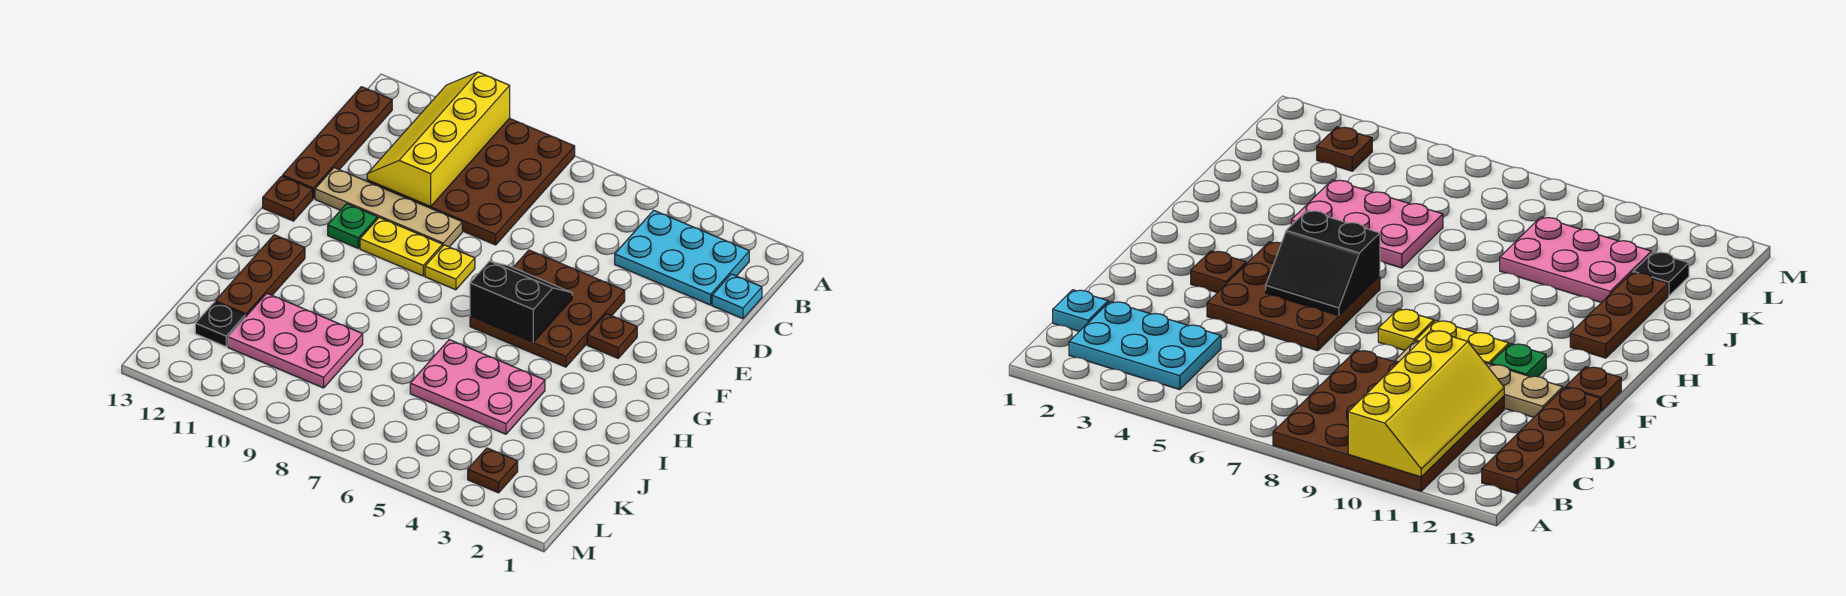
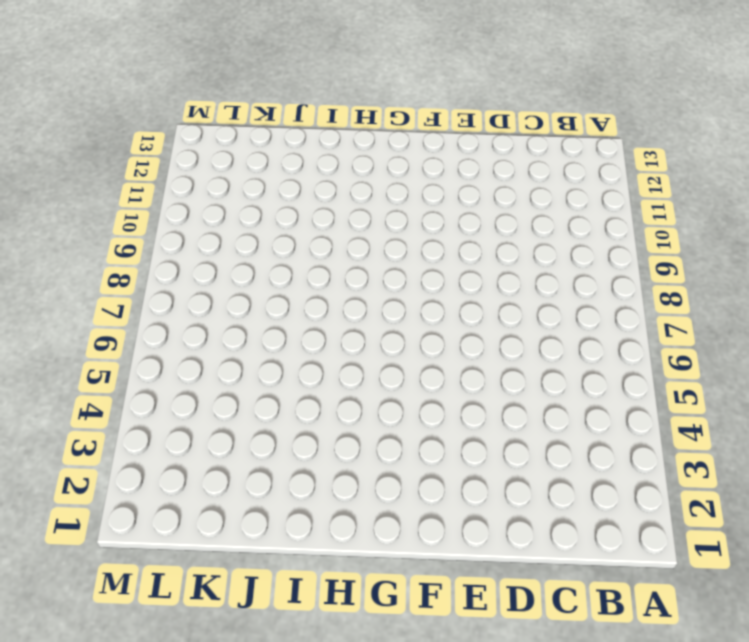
none -> brown plate A8:D11 level 1
none -> cyan plate B2:C4 level 1
none -> brown plate B13:E13 level 1

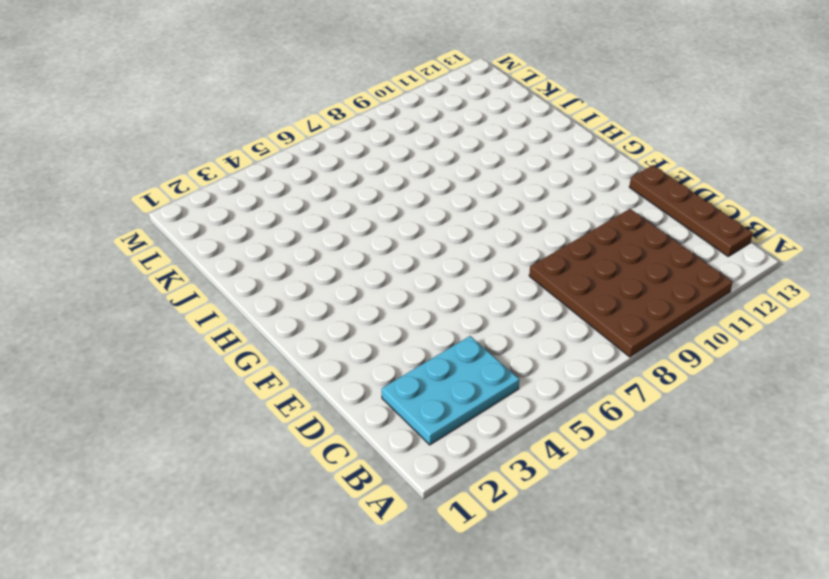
none -> cyan plate C1 level 1
none -> brown plate E4:G6 level 1
none -> tan plate E9:E12 level 1

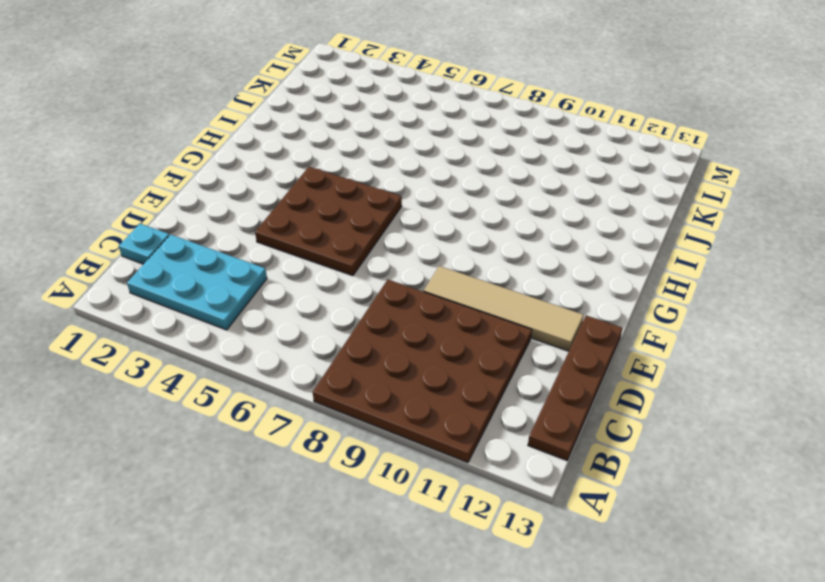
tan tile E9:E12 level 1 -> tan plate E9:E12 level 1
none -> brown plate F3 level 1
none -> yellow plate F8 level 1
none -> yellow plate F9:F10 level 1

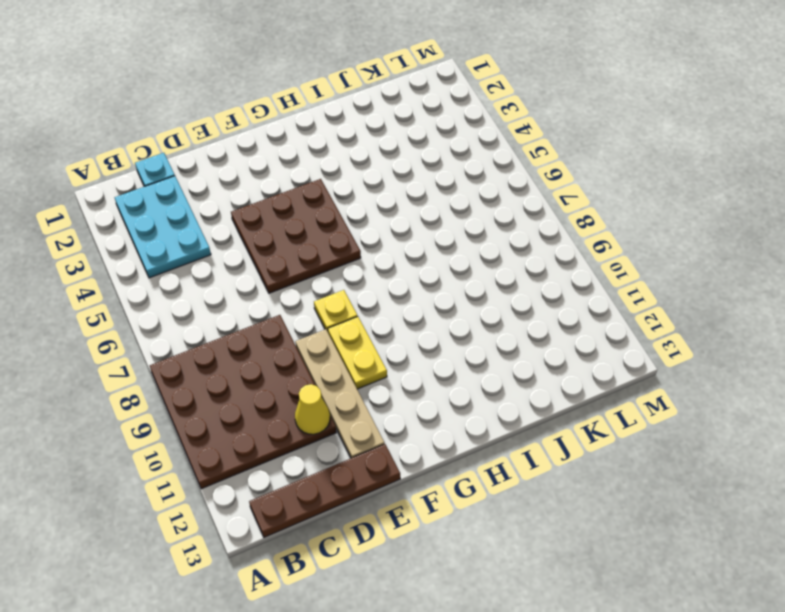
yellow cone D11 level 2 -> yellow slope A10:D11 level 2 top 10
none -> brown plate F3 level 1
none -> green plate F11 level 1
none -> brown plate F13 level 1

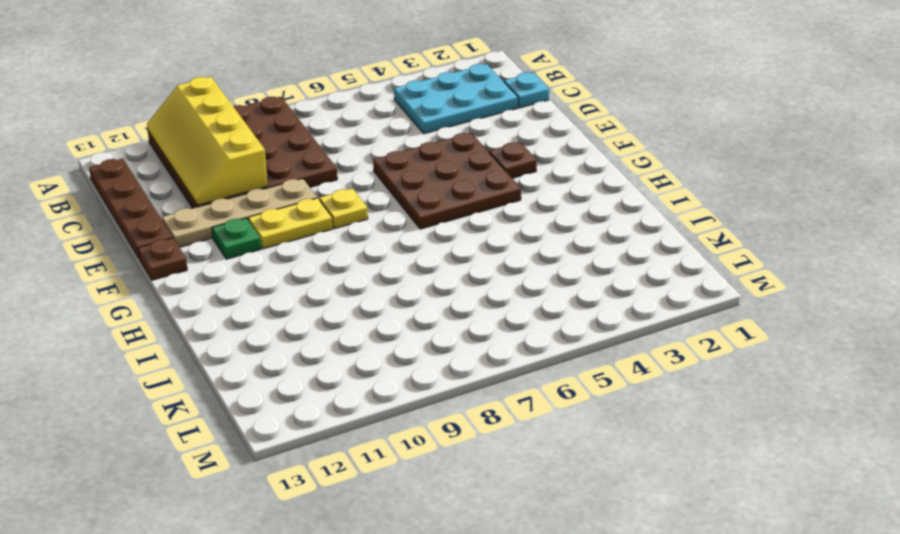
none -> brown plate H12:J12 level 1
none -> pink plate I4:J6 level 1
none -> pink plate J9:K11 level 1

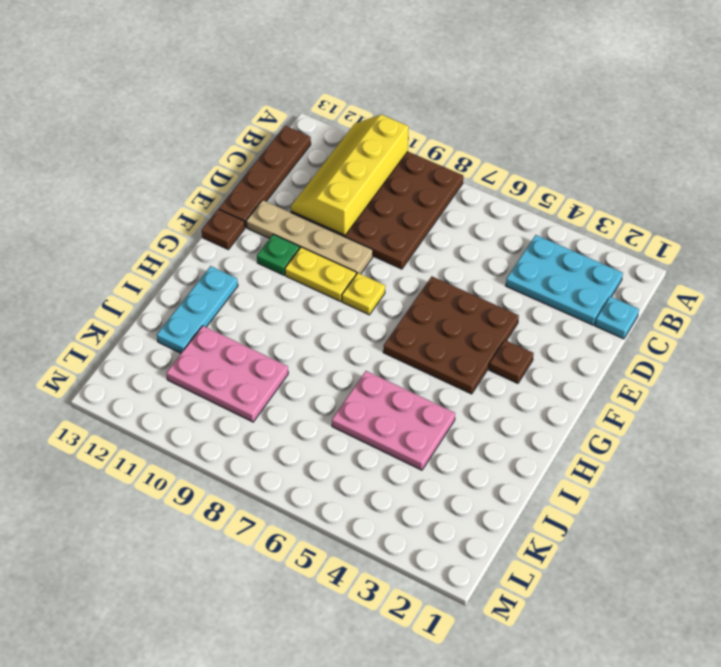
cyan plate H12:J12 level 1 -> brown plate H12:J12 level 1
none -> black plate K12 level 1
none -> brown plate L3 level 1
none -> black slope F5:G6 level 2 top G

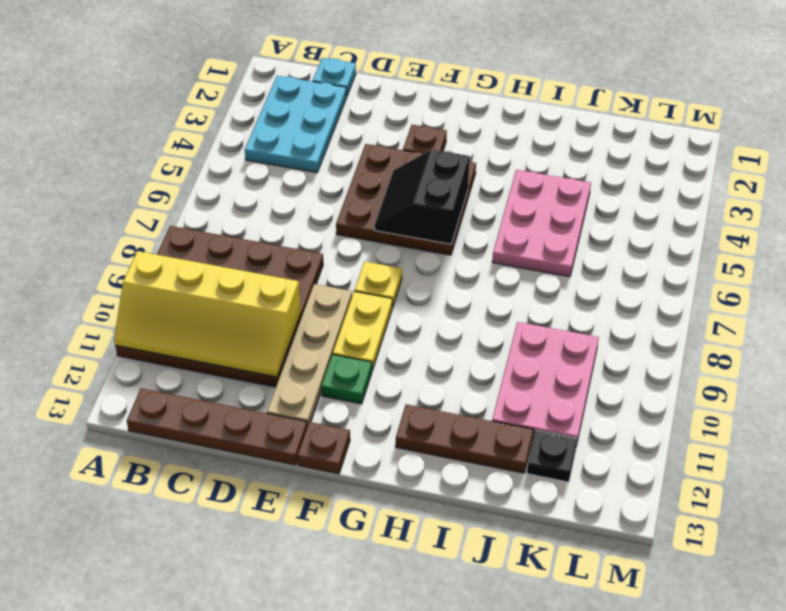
none -> brown plate L3 level 1

